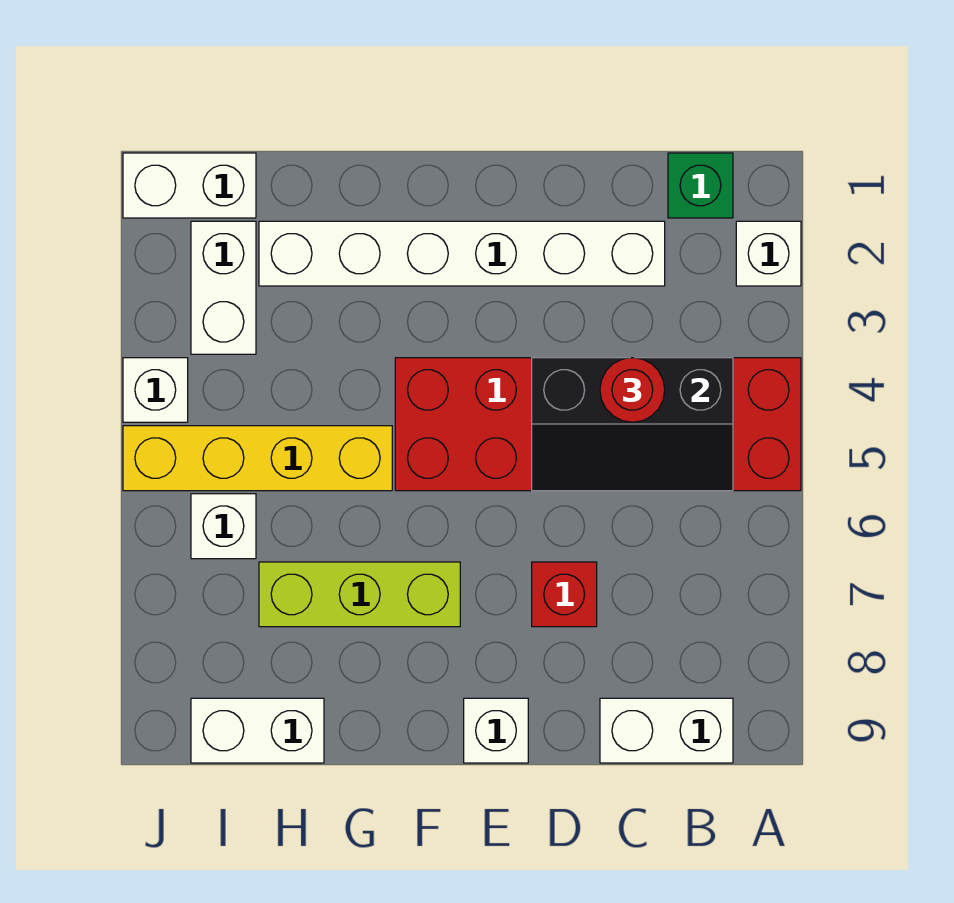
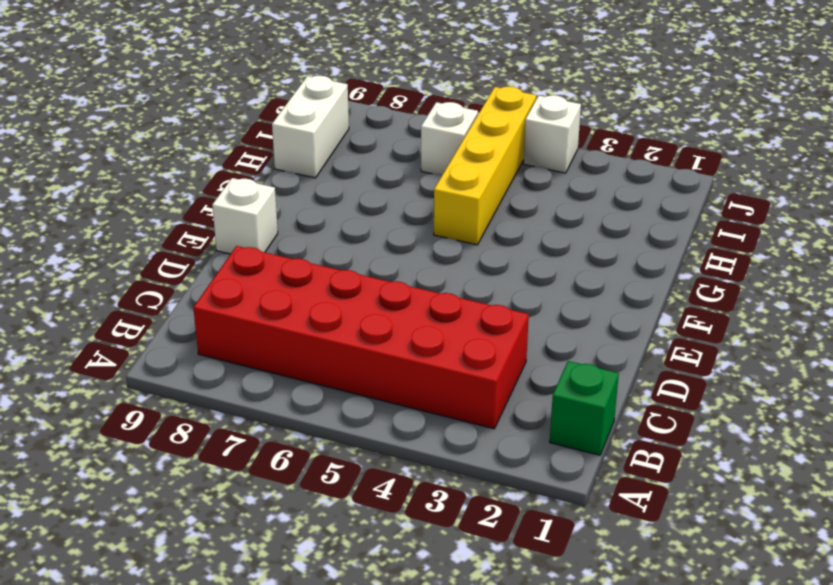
red brick B3:C8 level 1 -> red brick A4:F5 level 1
none -> white brick A2 level 1
none -> white brick B9:C9 level 1
none -> white brick C2:H2 level 1

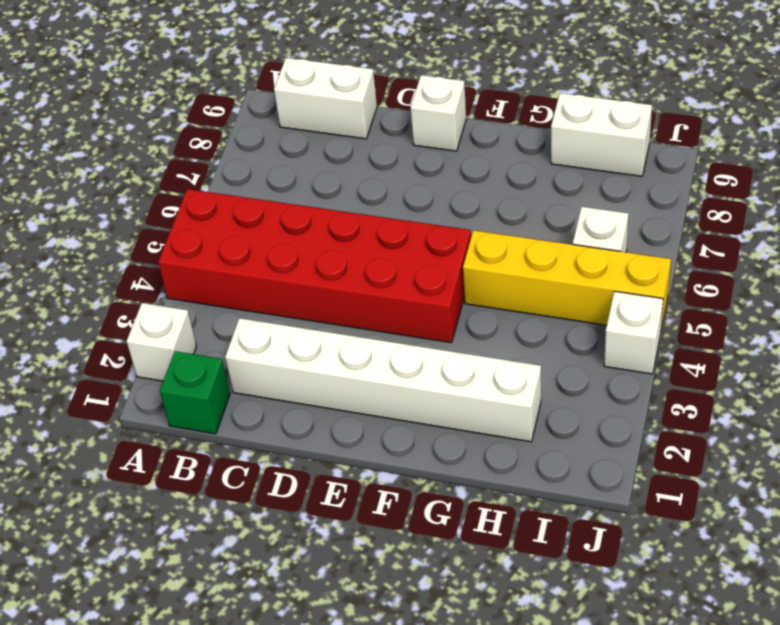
none -> red brick D7 level 1
none -> lime brick F7:H7 level 1
none -> white brick I1:J1 level 1

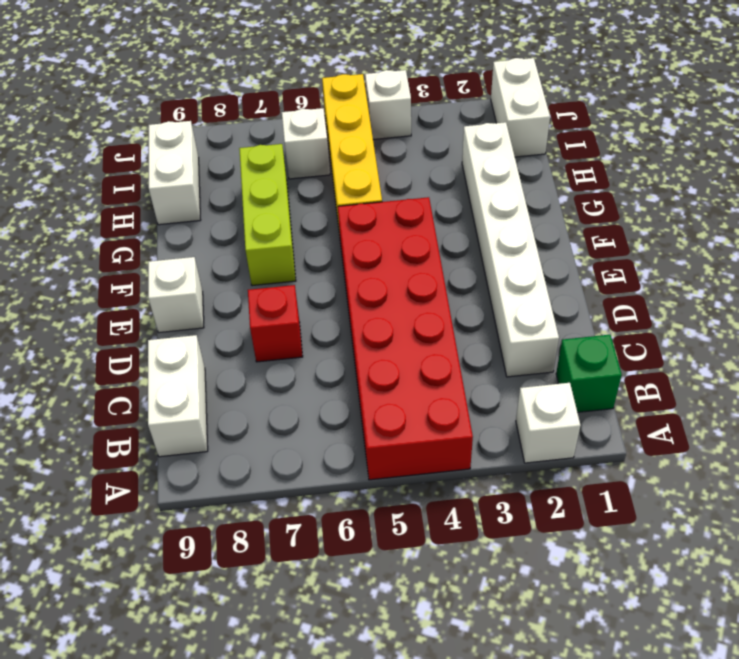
none -> white brick I2:I3 level 1
none -> black slope B4:D5 level 2 top 4
none -> red round brick C4 level 3

